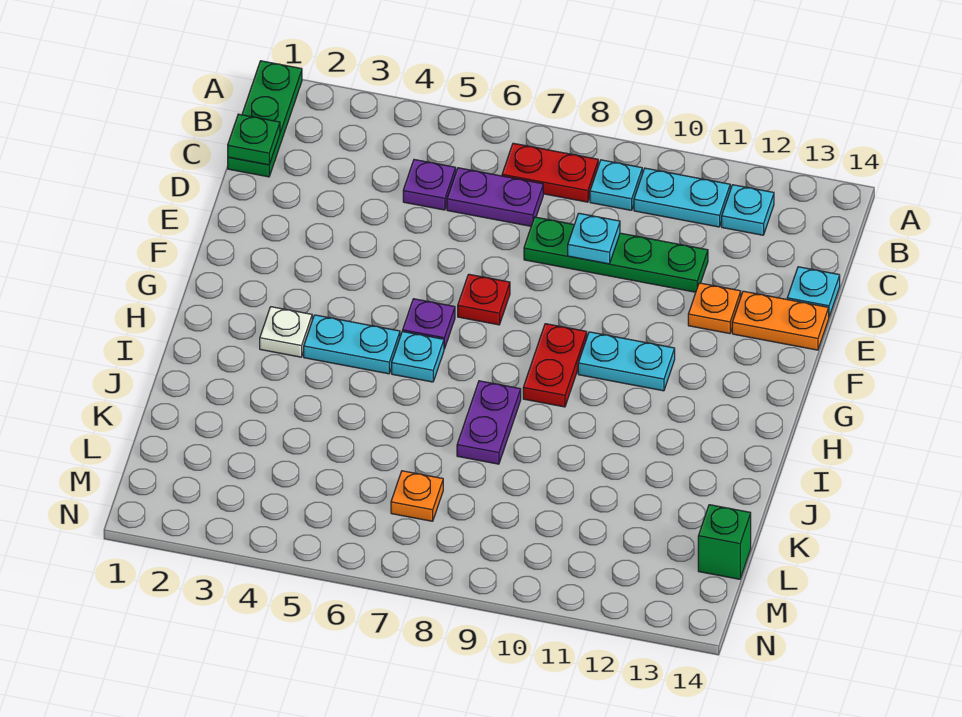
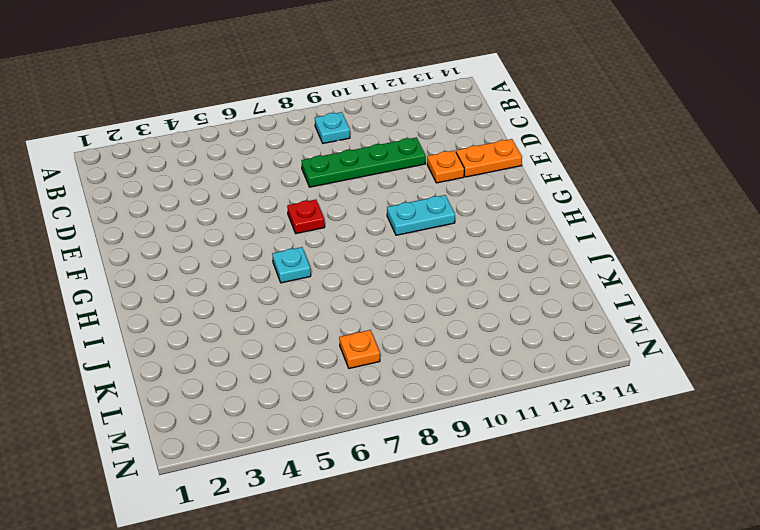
none -> green plate A1:C1 level 1
none -> red plate B7:B8 level 1
none -> cyan plate B10:B11 level 1

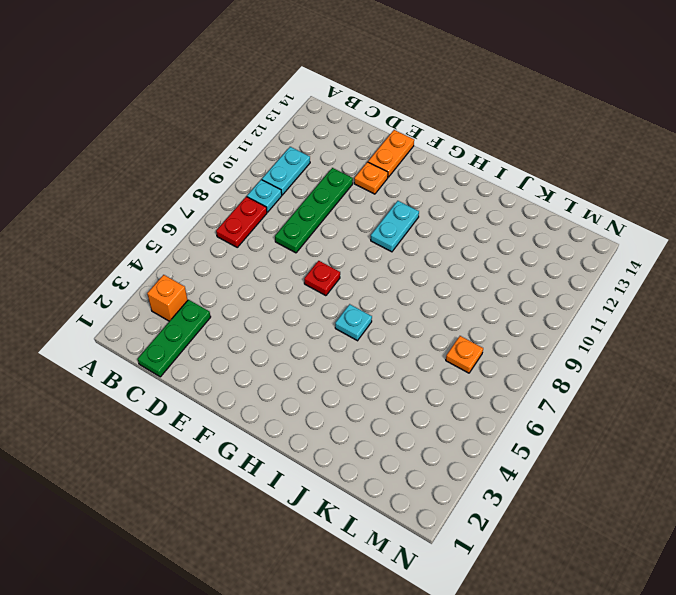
orange brick B3 level 1 -> none
green plate C1:C3 level 1 -> green plate A1:C1 level 1
none -> cyan plate B12 level 1
none -> purple plate C5 level 1
none -> purple plate C6:C7 level 1

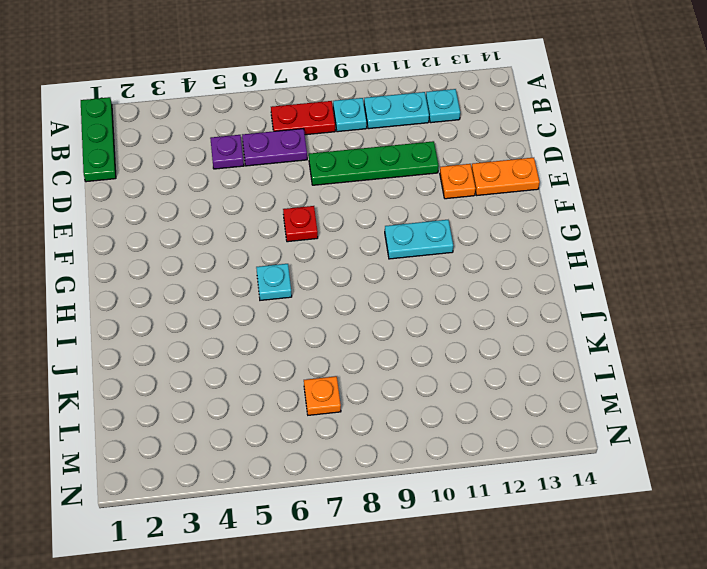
none -> cyan plate D14 level 1
none -> purple plate G6 level 1
none -> red plate G9:H9 level 1

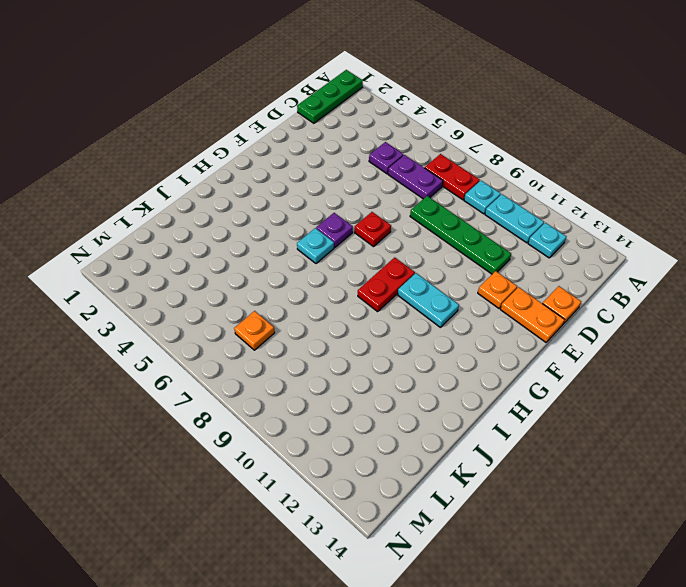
orange plate D14 level 1 -> cyan plate D14 level 1
none -> white plate H3 level 1
none -> cyan plate H4:H5 level 1
none -> purple plate I8:J8 level 1

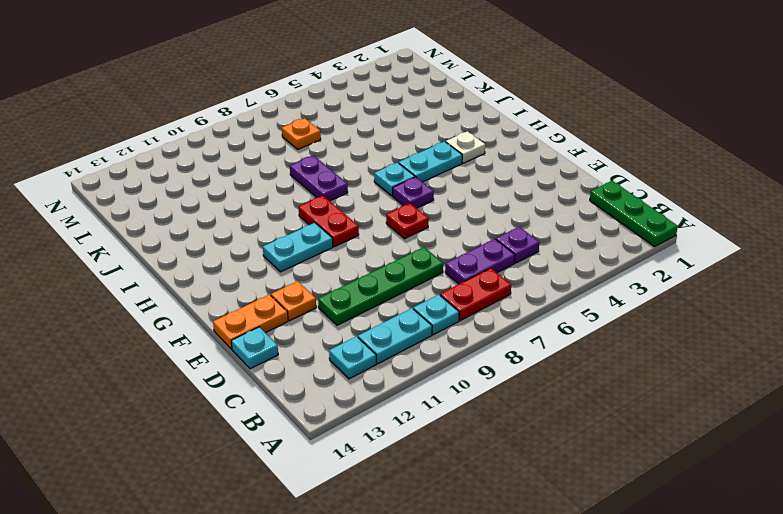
none -> green brick L14 level 1
none -> green plate C1 level 2
none -> cyan plate D9 level 2

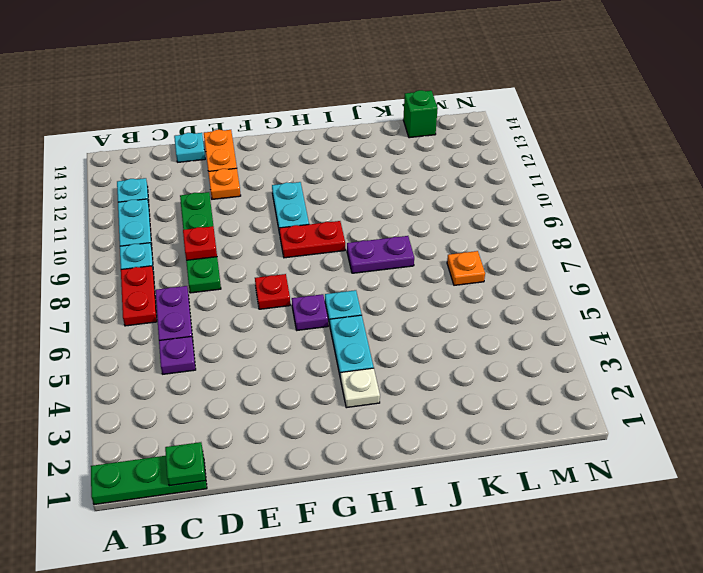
red plate D9 level 2 -> cyan plate D9 level 2

